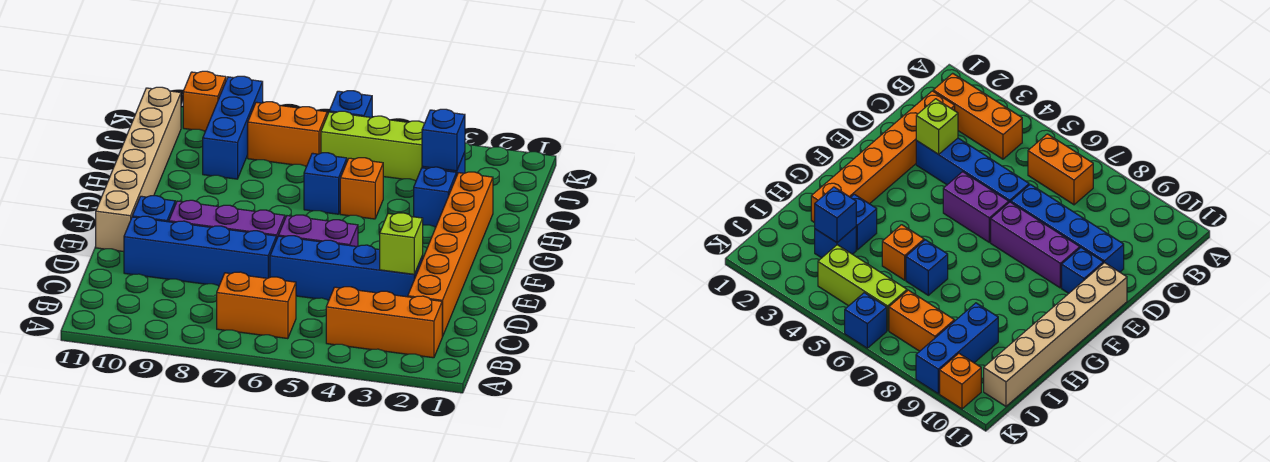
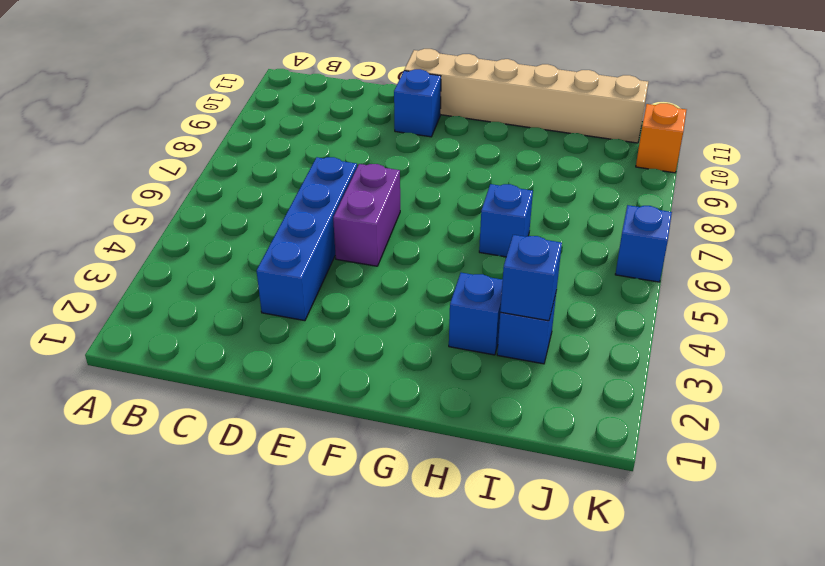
none -> orange brick B2:B4 level 1
none -> orange brick B6:B7 level 1
none -> orange brick C2:H2 level 1

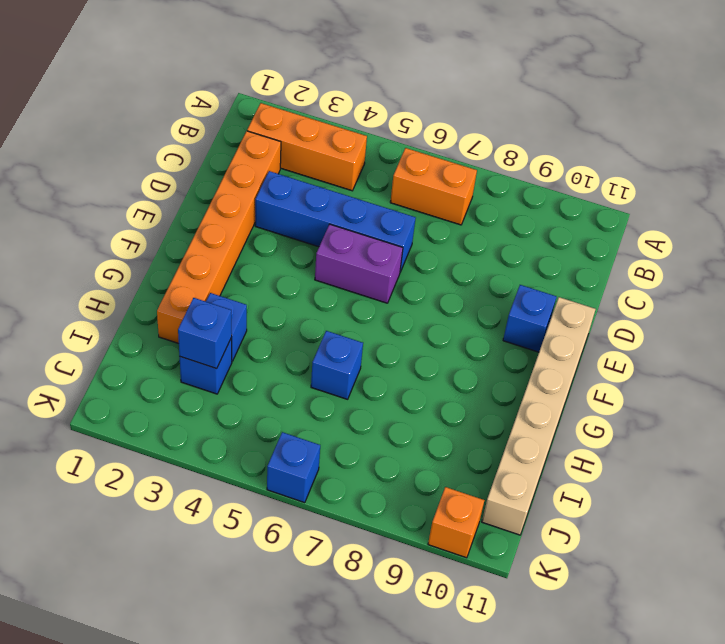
none -> blue brick D7:D10 level 1
none -> purple brick E7:E9 level 1
none -> orange brick H5 level 1

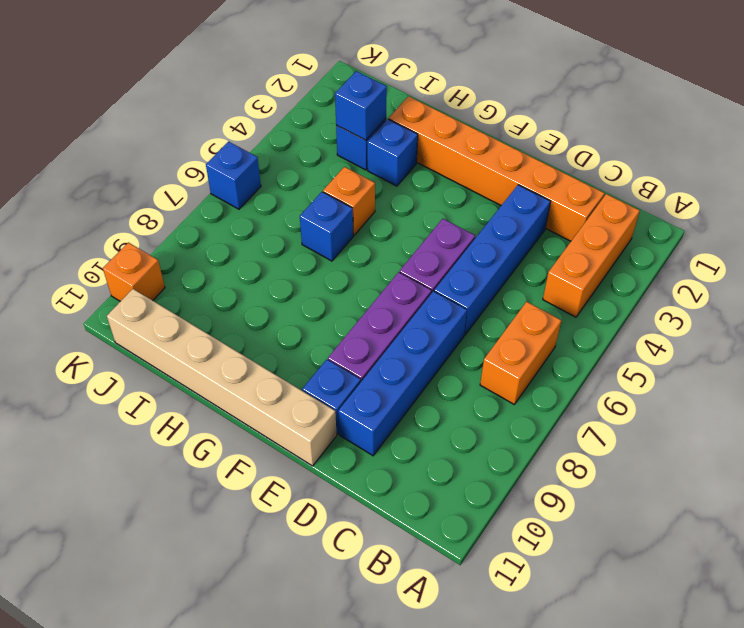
none -> blue brick I9:K9 level 1
none -> lime brick J4:J6 level 1
none -> orange brick J7:J8 level 1

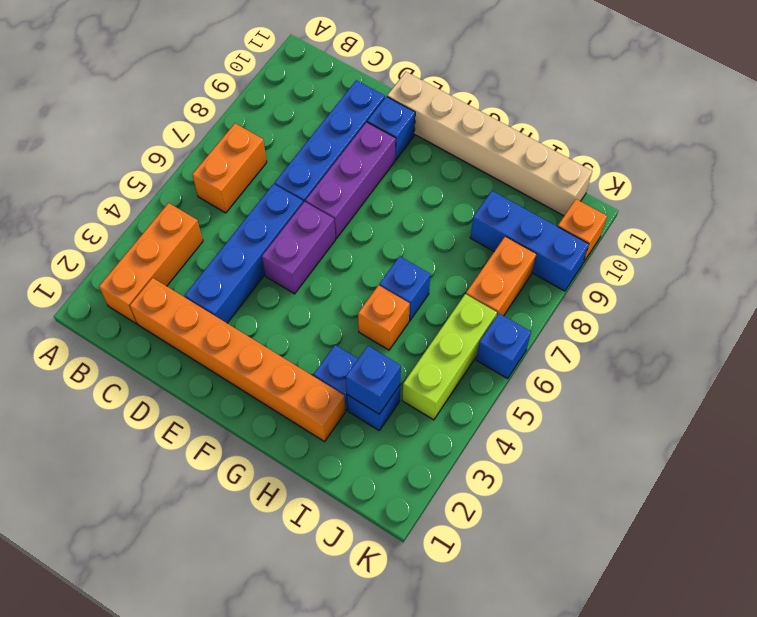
none -> lime brick D3 level 2

